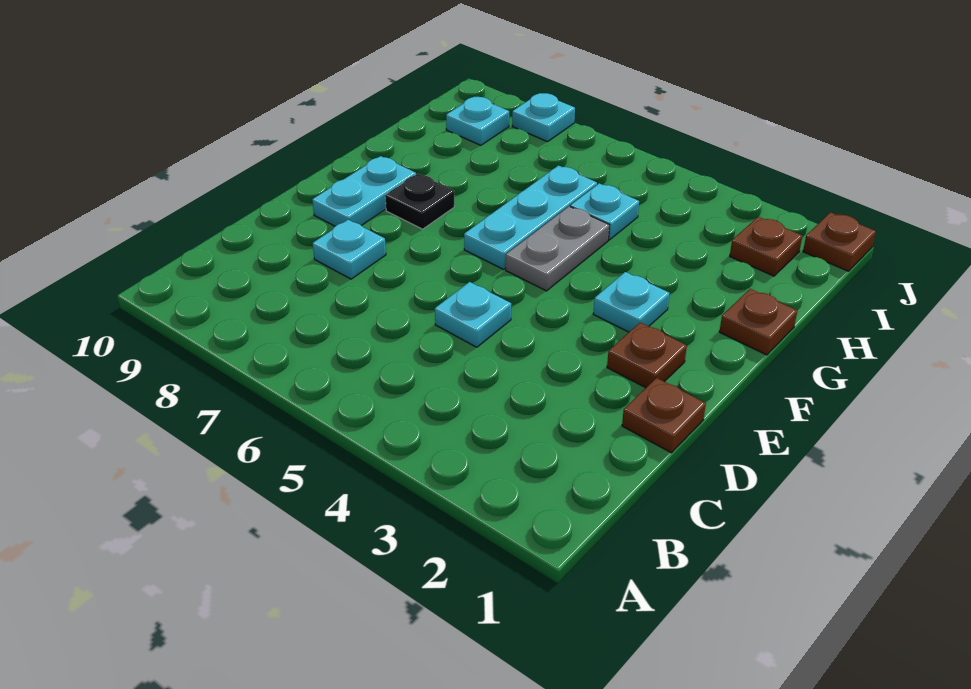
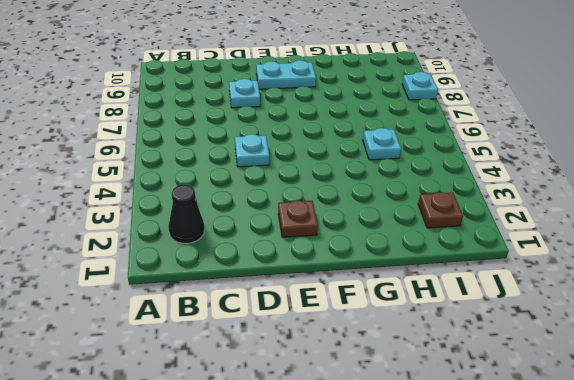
black cone B2 level 1 -> none
none -> brown plate D1 level 1
none -> cyan plate F3 level 1
none -> grey plate F5:G5 level 1

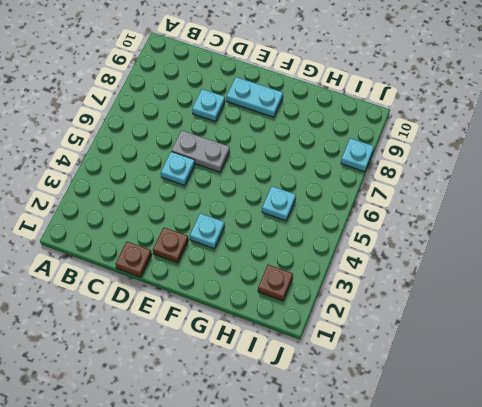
grey plate D6:E6 level 1 -> grey plate F5:G5 level 1
none -> cyan plate F6:H6 level 1
none -> black plate F8 level 1
none -> brown plate G1 level 1

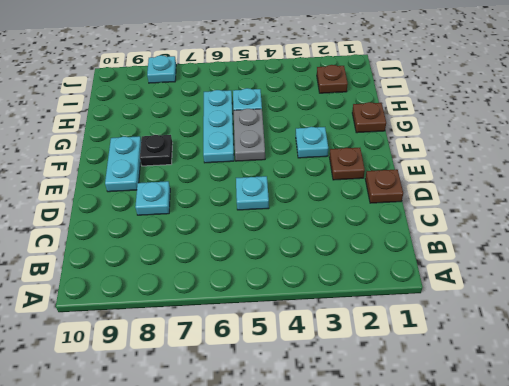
none -> cyan plate I9 level 1
none -> brown plate J1 level 1

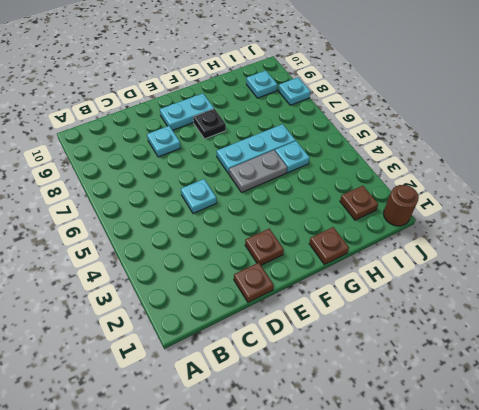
brown round brick J1 level 1 -> brown plate J1 level 1
none -> cyan plate F3 level 1

